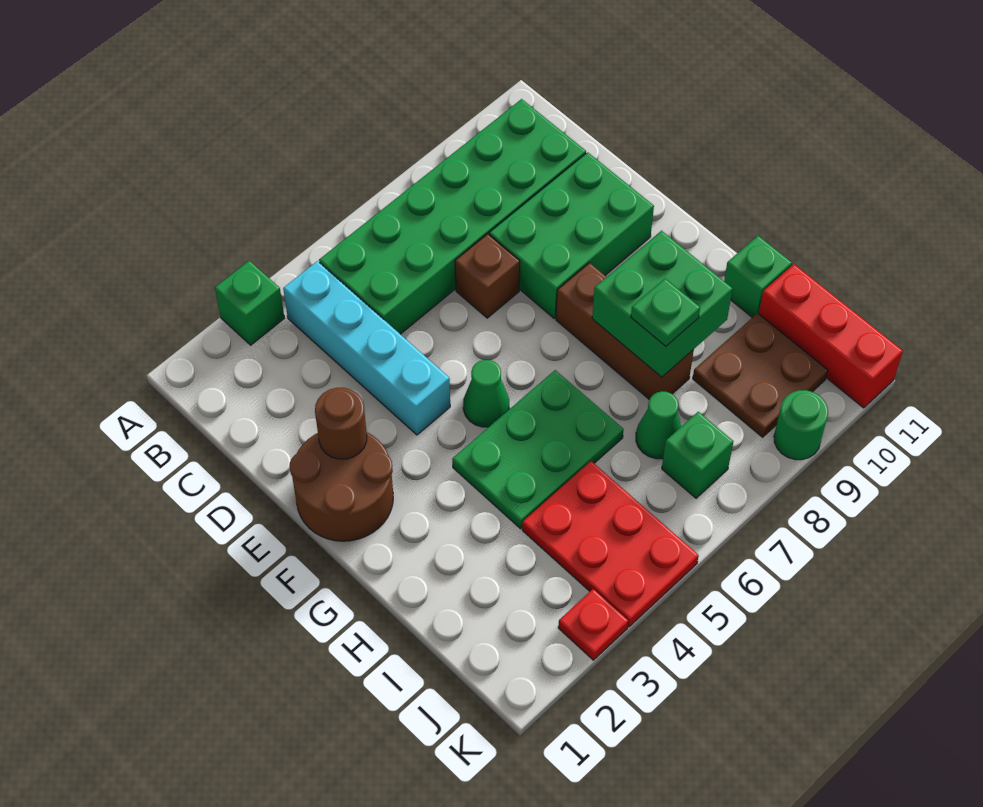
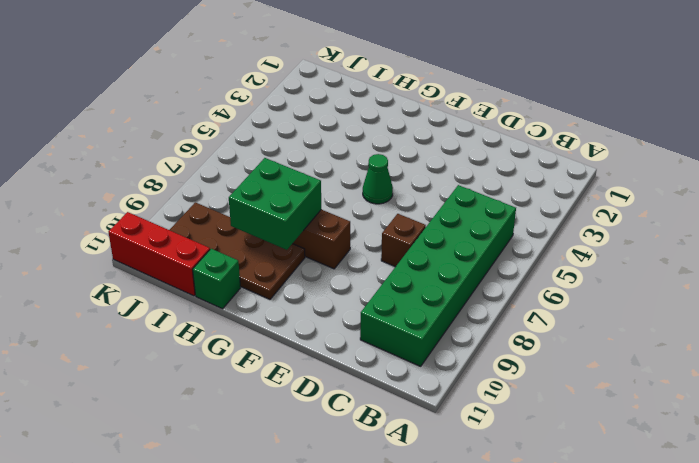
brown plate G9:J10 level 1 -> brown plate I9:J10 level 1
none -> green brick A3 level 1
none -> cyan brick B4:E4 level 1
none -> green brick D8:E10 level 1

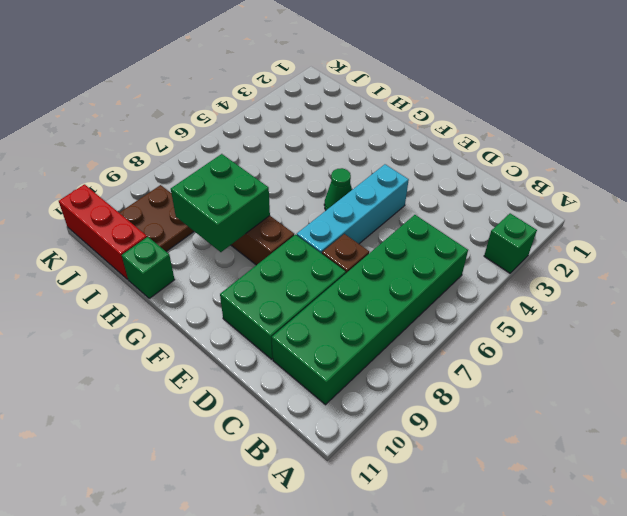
cyan brick E4:E7 level 1 -> cyan brick B4:E4 level 1
none -> brown round brick E1:F2 level 1
none -> green plate G4:H6 level 1
none -> red plate I4:K5 level 1

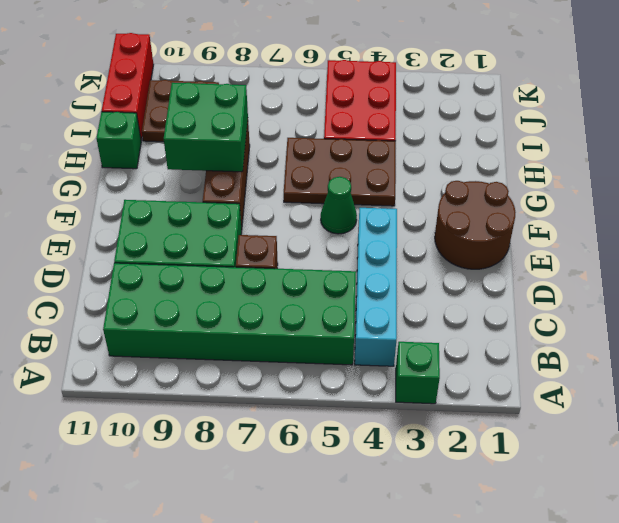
brown plate G4:H6 level 1 -> green plate G4:H6 level 1
none -> green cone I7 level 1
none -> green brick J7 level 1
none -> red plate K3 level 1

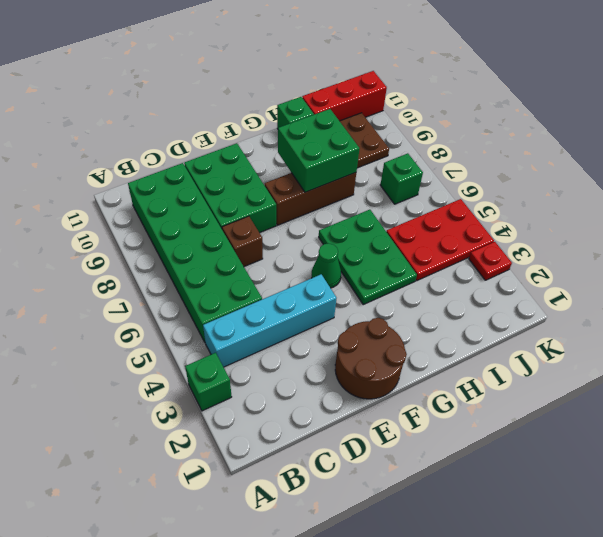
none -> green cone I7 level 1
none -> green round brick K9 level 1
none -> brown round brick E2 level 2

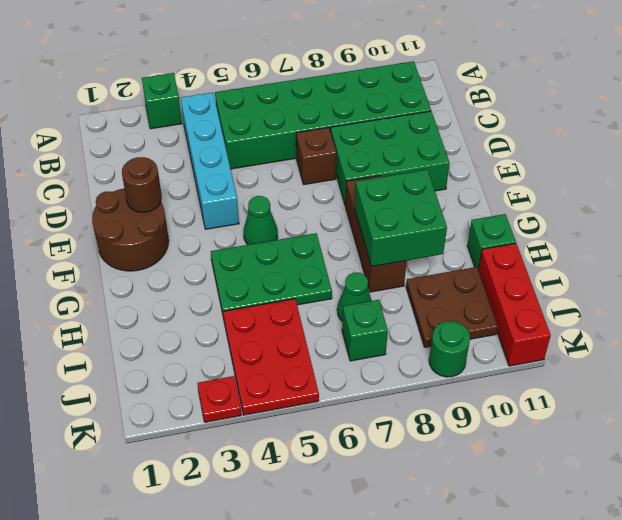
none -> green plate H8 level 3

